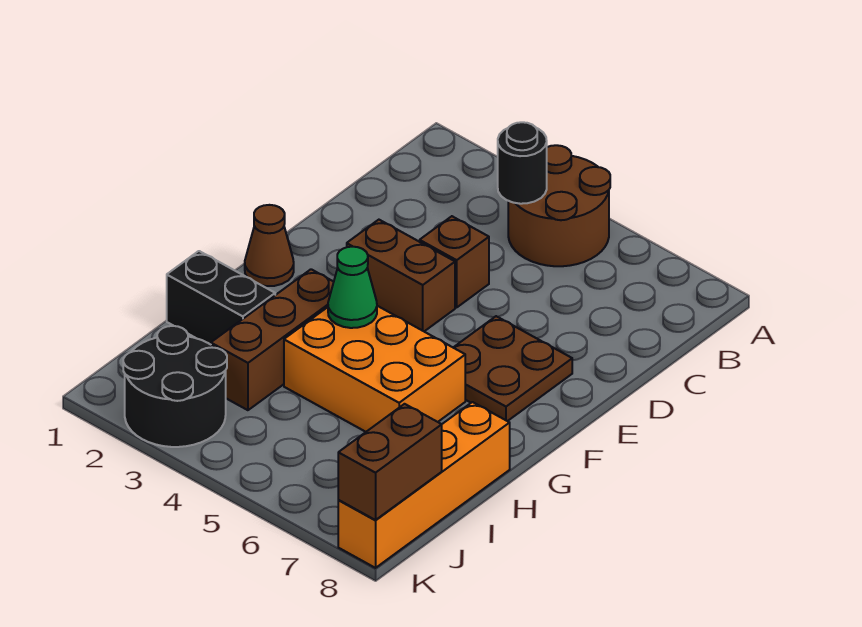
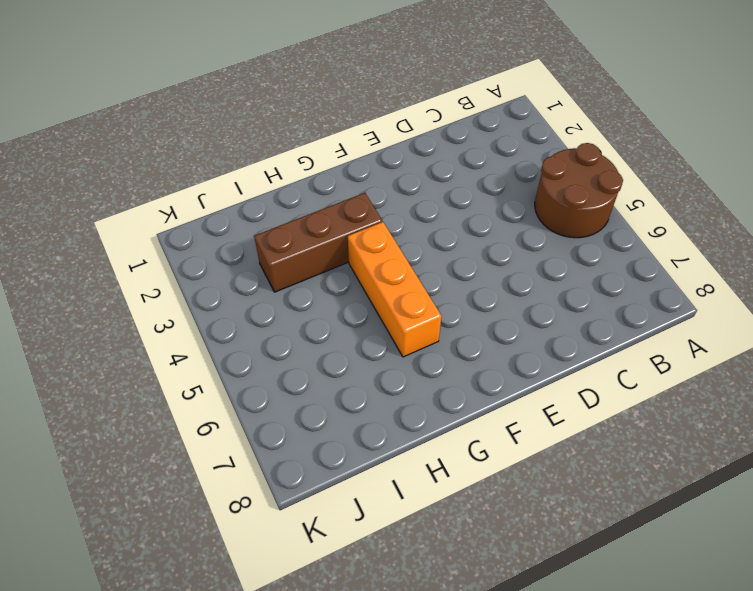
orange brick G4:G6 level 1 -> orange brick G4:H6 level 1
none -> brown brick D4 level 1
none -> brown brick E3:E4 level 1
none -> brown plate E6:F7 level 1

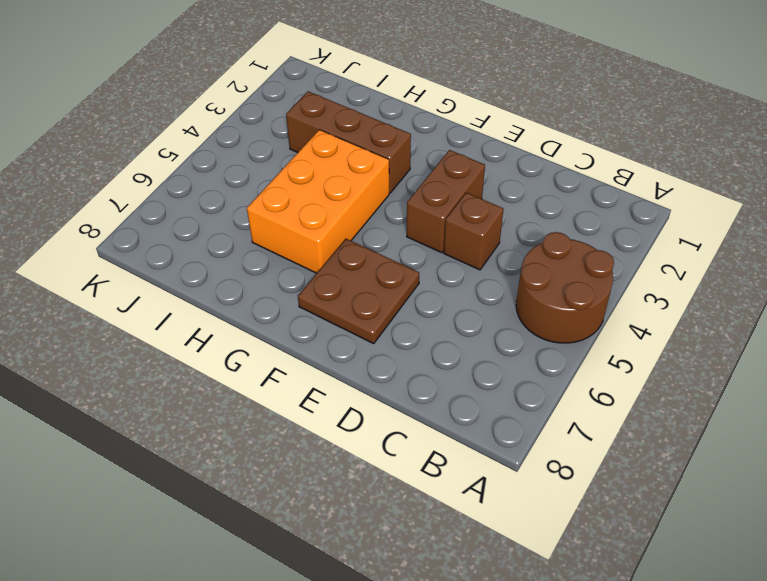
none -> brown cone F1 level 1
none -> black brick H1:H2 level 1
none -> orange brick H8:K8 level 1

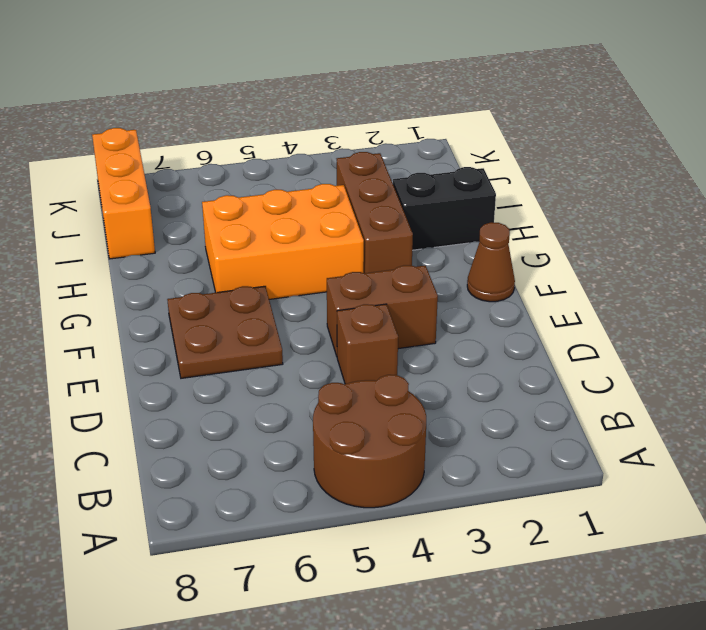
orange brick I8:K8 level 1 -> orange brick H8:K8 level 1
none -> black round brick J2:K3 level 1
none -> black round brick B4 level 2
none -> green cone G4 level 2

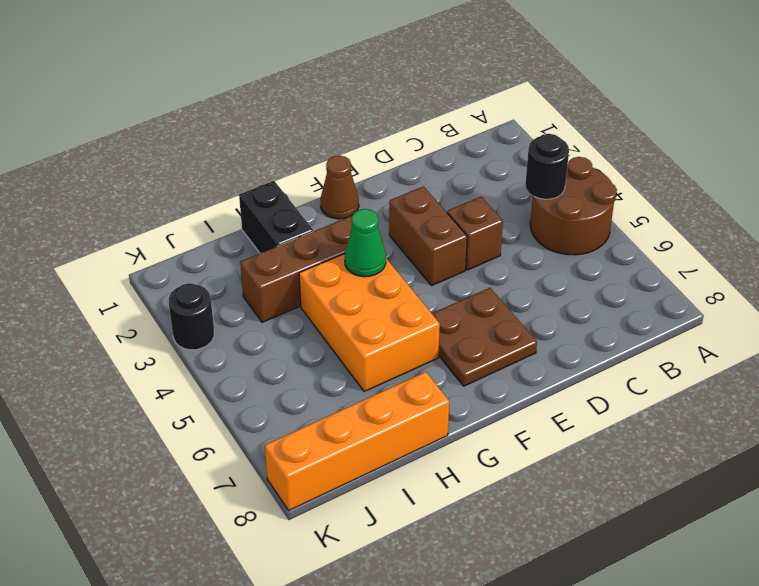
black round brick K3 level 1 -> black round brick J2:K3 level 1
none -> brown brick J8:K8 level 2

